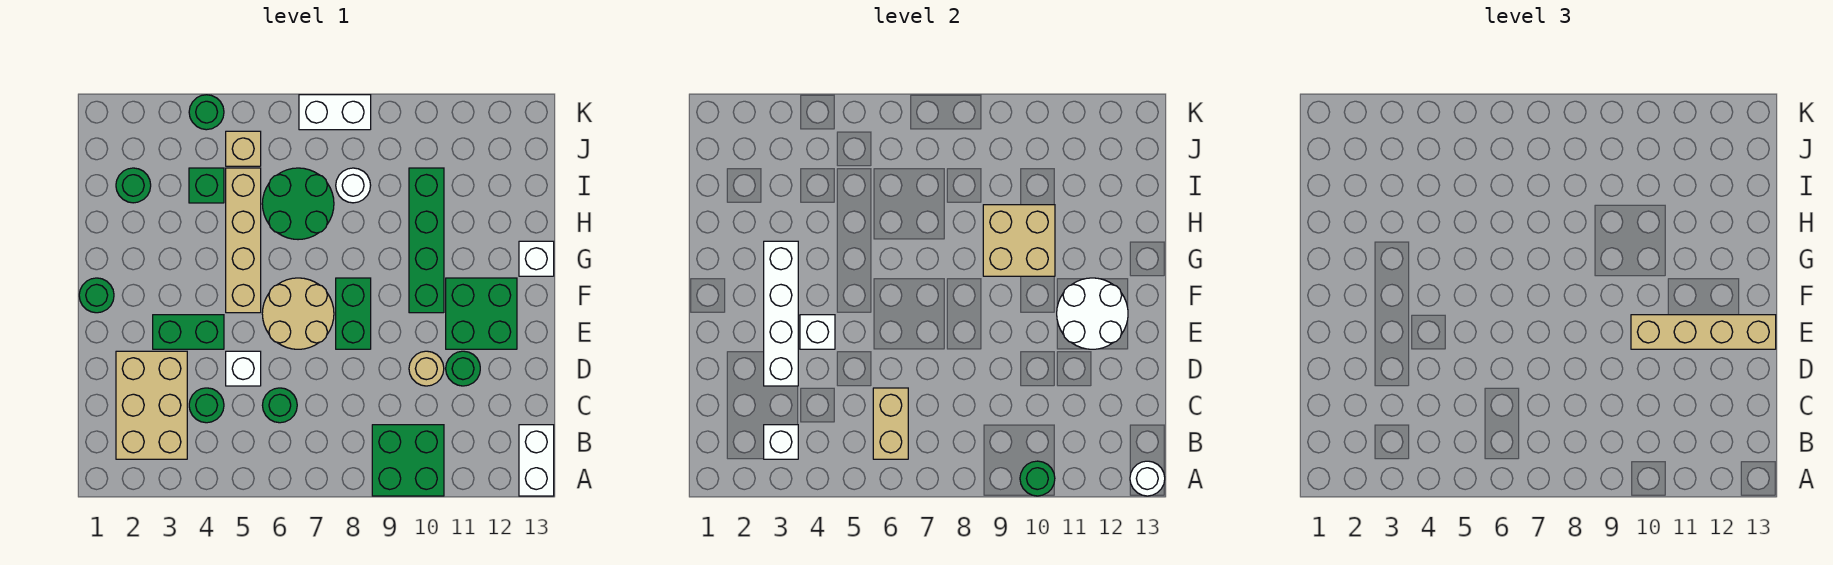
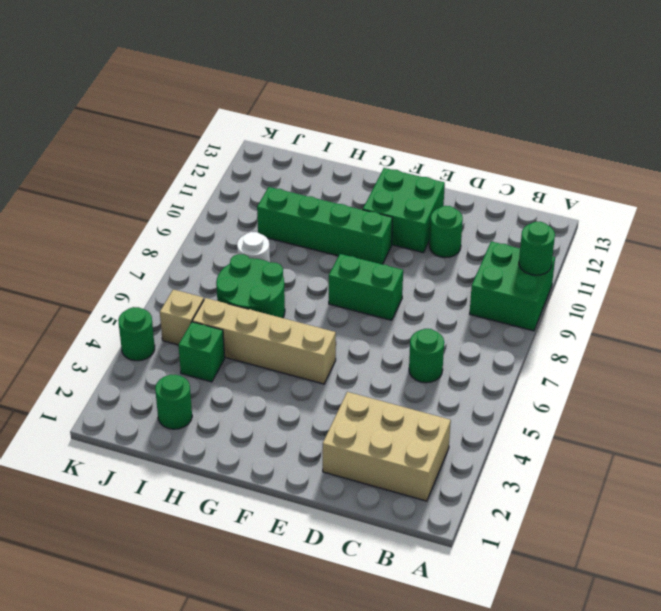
none -> white brick A13:B13 level 1
none -> green round brick C4 level 1
none -> white brick D5 level 1
none -> tan round brick D10 level 1

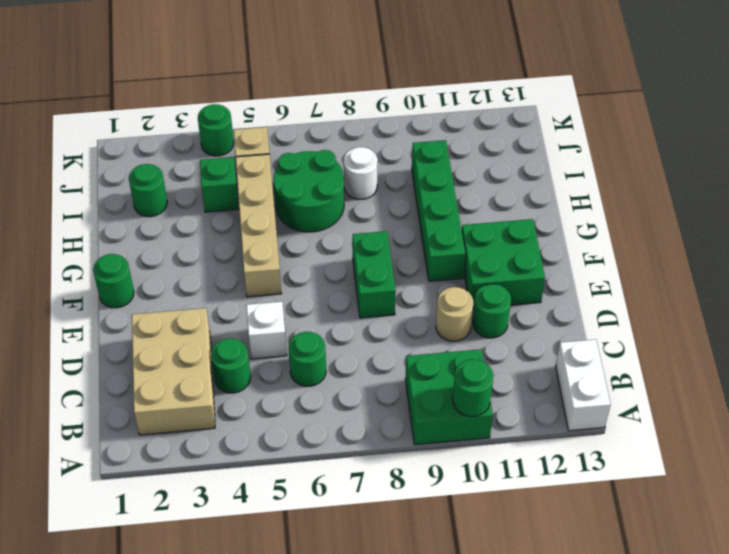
none -> green brick E3:E4 level 1
none -> tan round brick E6:F7 level 1
none -> white brick G13 level 1
none -> white brick K7:K8 level 1

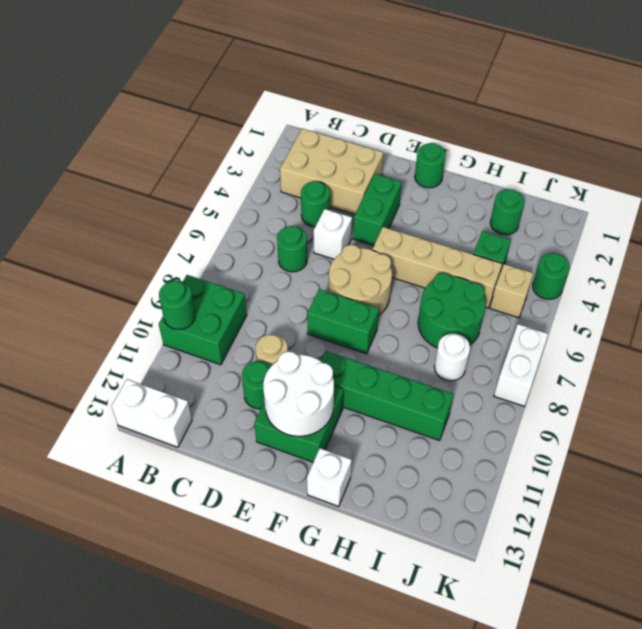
none -> white round brick A13 level 2
none -> white brick B3 level 2
none -> tan brick B6:C6 level 2
none -> white brick D3:G3 level 2

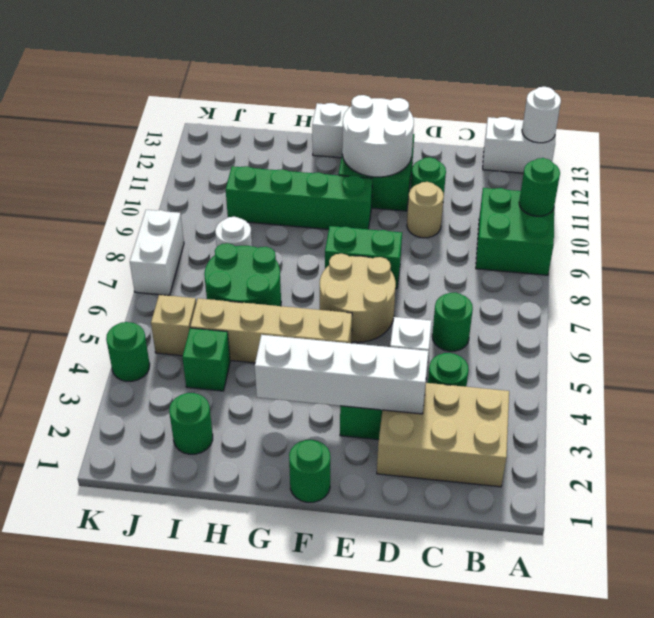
none -> white brick B3 level 2
none -> tan brick B6:C6 level 2
none -> white brick E4 level 2
none -> tan brick G9:H10 level 2

